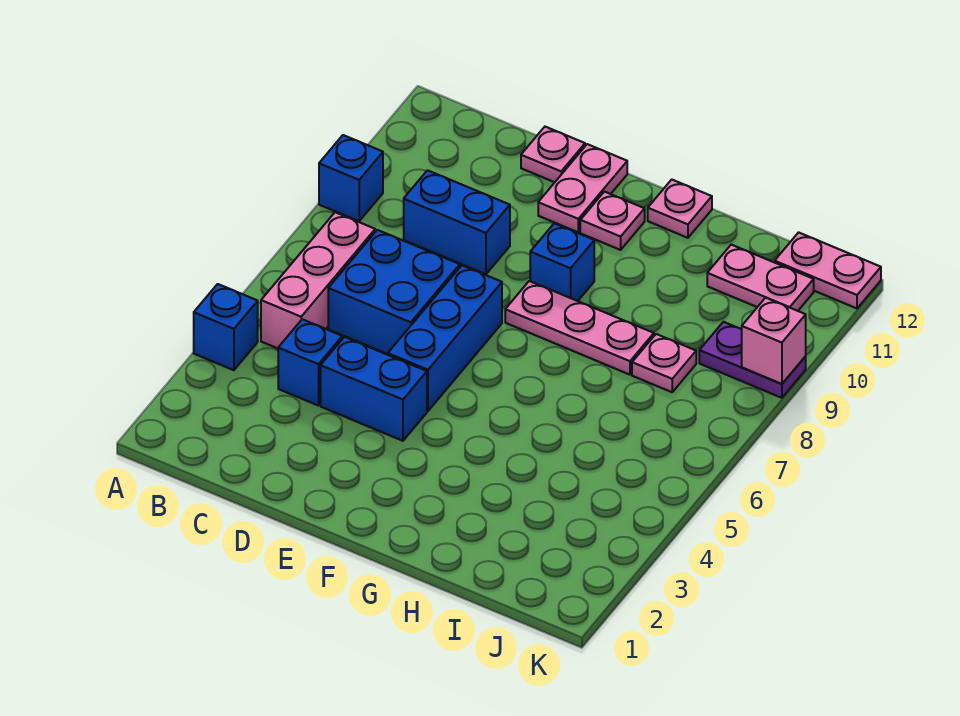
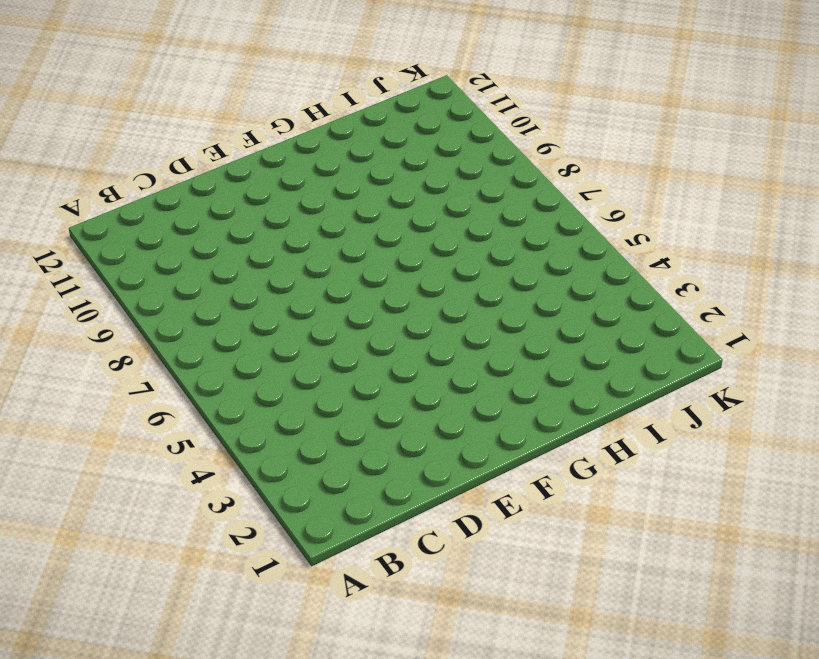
none -> blue brick A4 level 1
none -> blue brick A9 level 1
none -> pink brick B5:B7 level 1

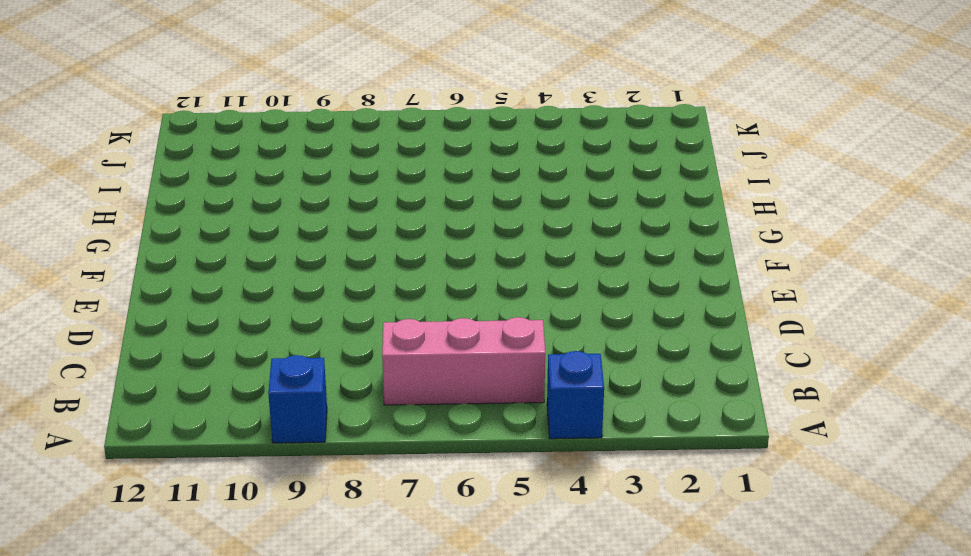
none -> blue brick C4 level 1
none -> blue brick C6:D7 level 1
none -> blue brick C9:D9 level 1

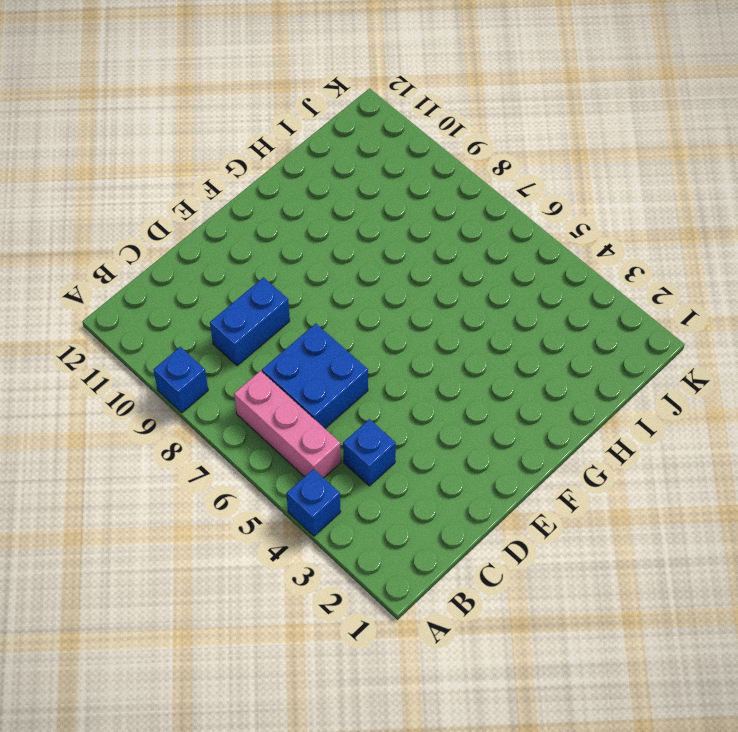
none -> blue brick D4:E4 level 1
none -> pink plate D12 level 1
none -> blue brick E5:E7 level 1

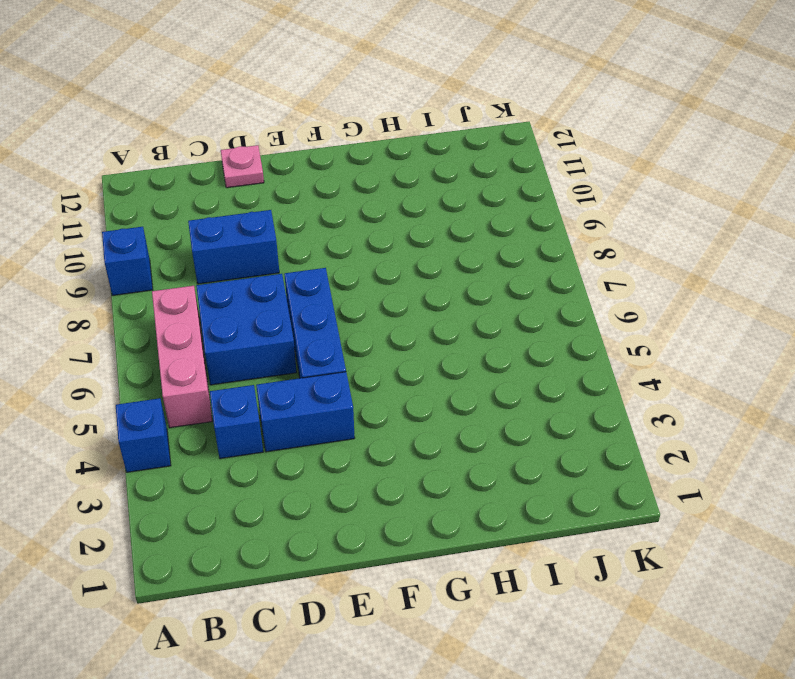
none -> pink plate E11:E12 level 1
none -> pink plate F8:H8 level 1
none -> blue brick F9 level 1

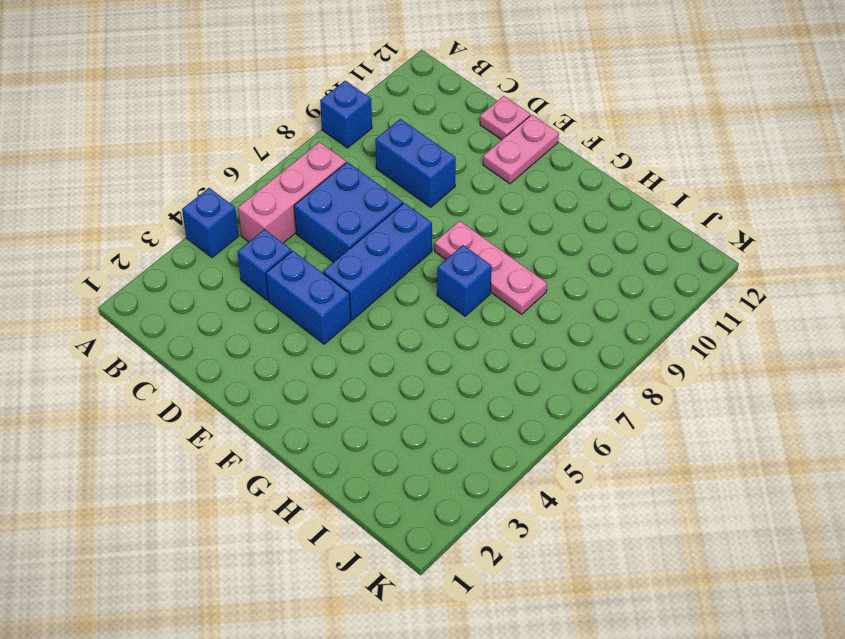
blue brick G7 level 1 -> blue brick F9 level 1
none -> pink plate F11 level 1
none -> pink plate G12 level 1
none -> pink plate I8 level 1

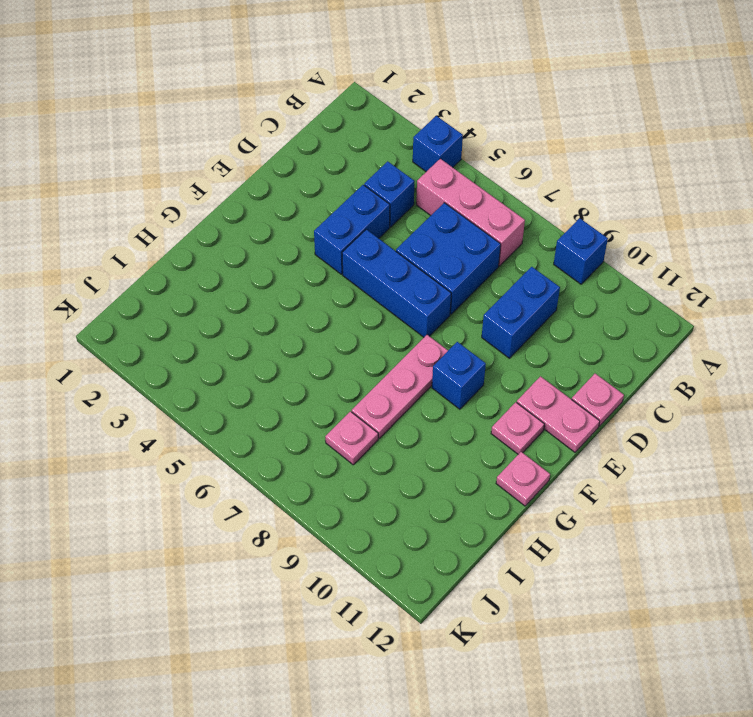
none -> pink plate I11:J11 level 1
none -> purple plate J9:K9 level 1
none -> pink plate J12:K12 level 1

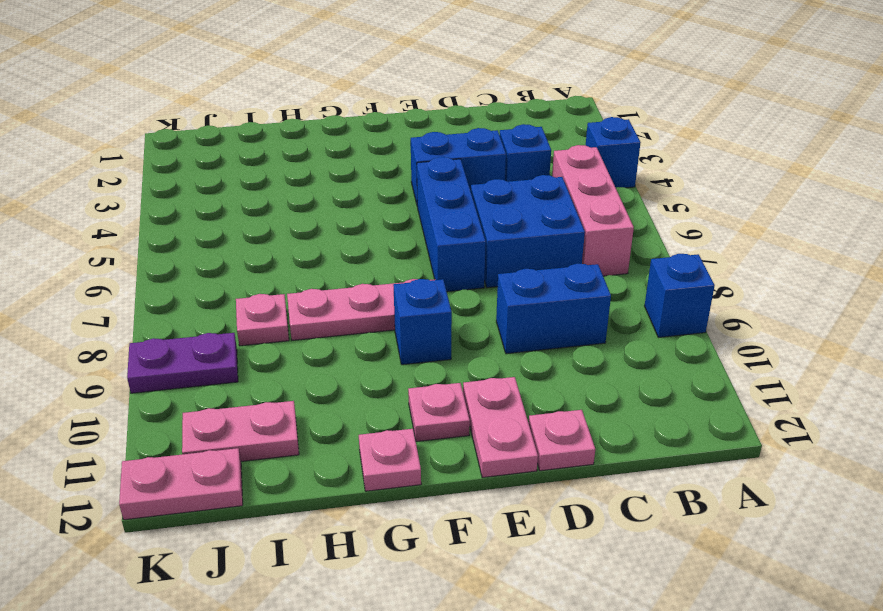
none -> pink brick K9 level 2

